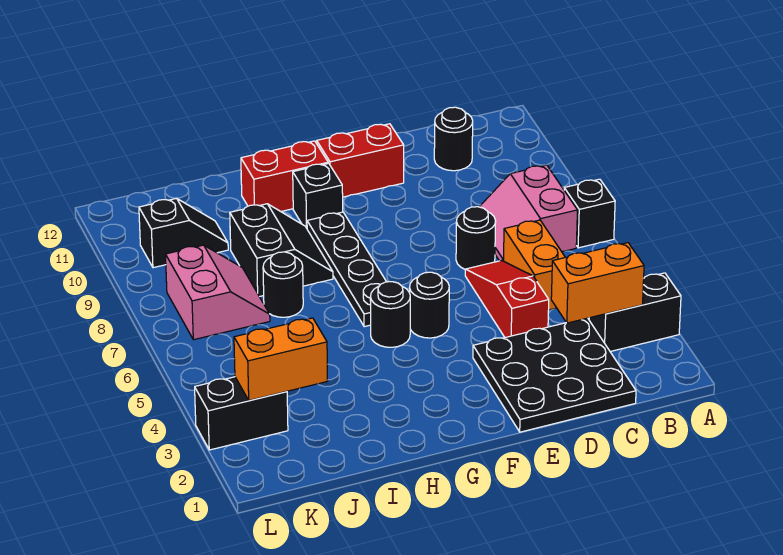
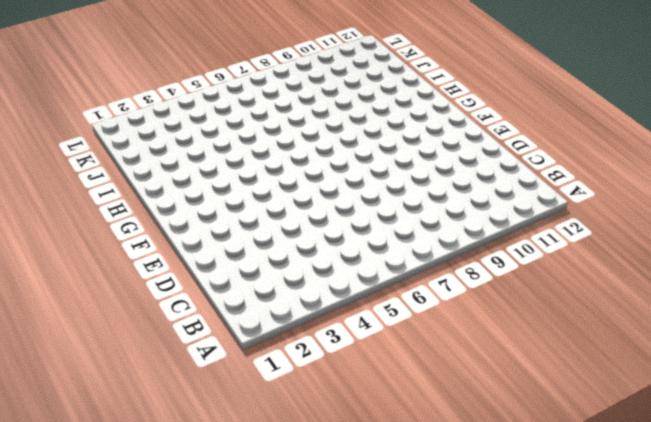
none -> black brick A3:B3 level 1
none -> black brick A7 level 1
none -> pink slope B7:C8 level 1 top B

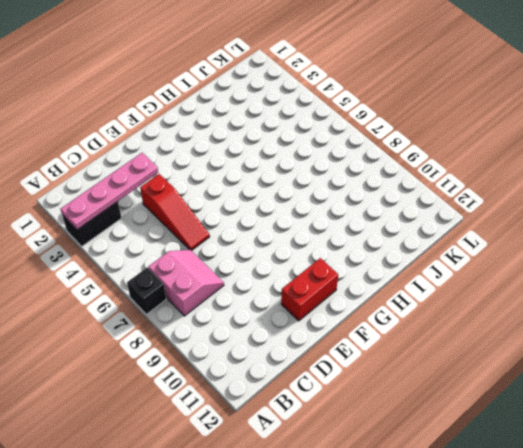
pink plate A3:D3 level 2 -> orange brick B3:C3 level 2
none -> black plate C1:E3 level 1
none -> orange brick C5:C6 level 1
none -> black round brick C11 level 1

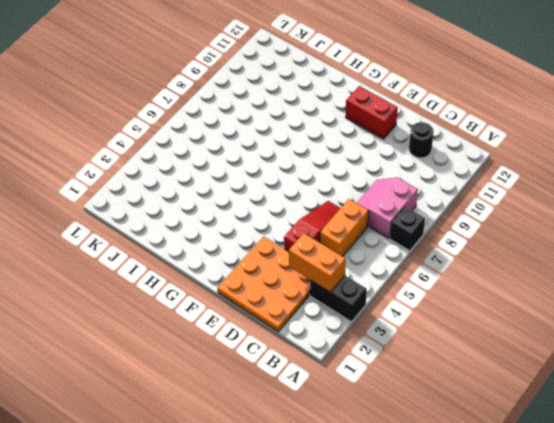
orange plate C1:E3 level 1 -> black plate C1:E3 level 1
none -> black round brick D7 level 1
none -> black round brick F5 level 1
none -> black round brick G5 level 1

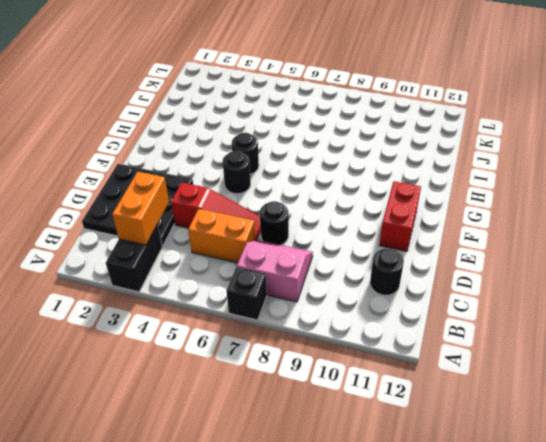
none -> black plate G6:G9 level 1
none -> black brick G10 level 1
none -> red brick G11:H11 level 1

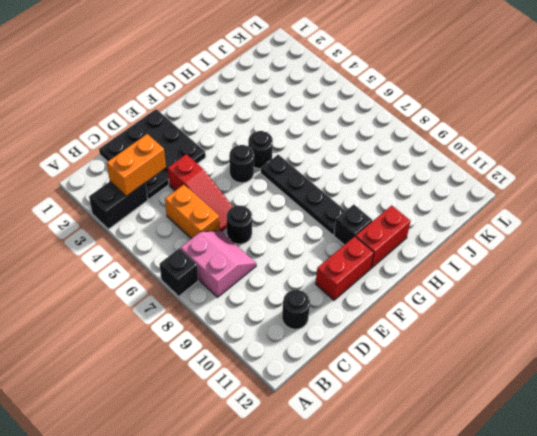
none -> black slope H8:I9 level 1 top I
none -> black round brick I7 level 1
none -> pink slope J7:K8 level 1 top K

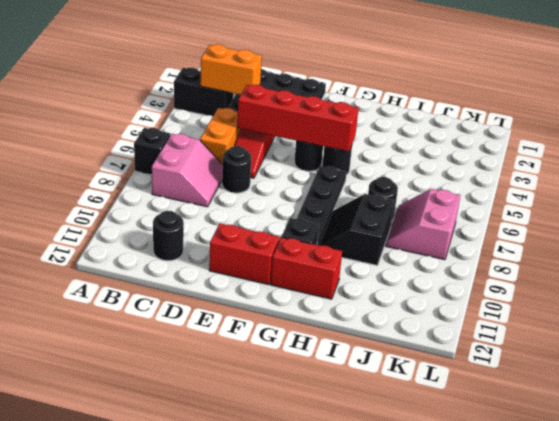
red brick D5:G5 level 2 -> none
none -> black slope J10:K10 level 1 top K
none -> black brick K3:L3 level 1
none -> orange brick J3:K3 level 2

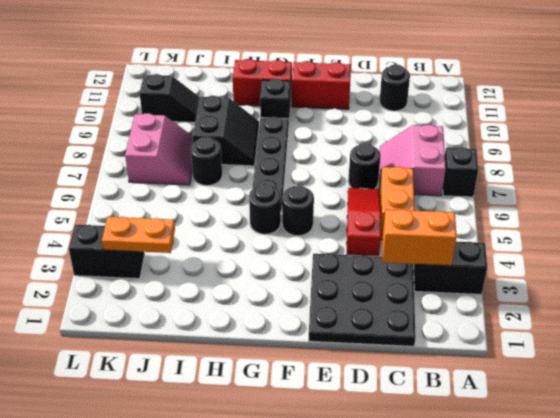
orange plate J3:K3 level 2 -> orange brick J3:K3 level 2

